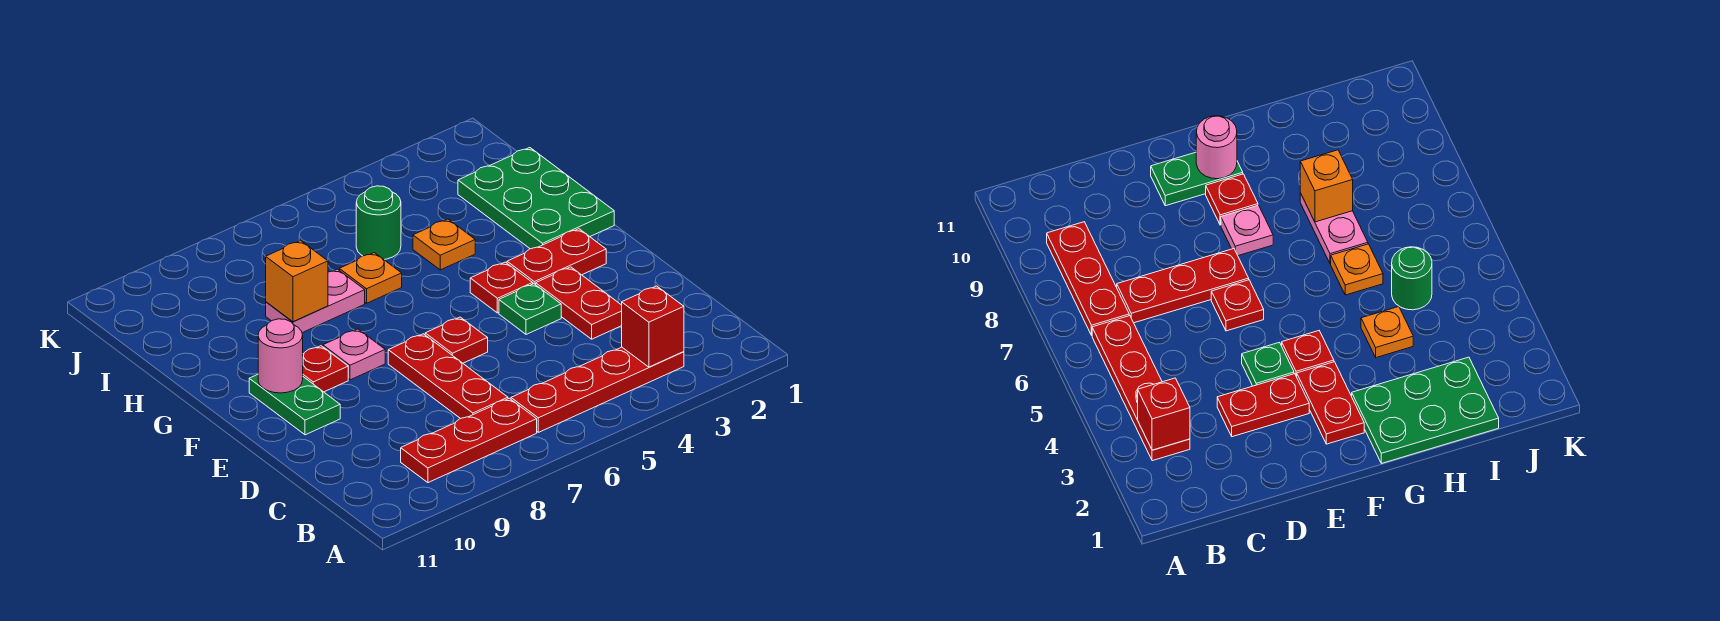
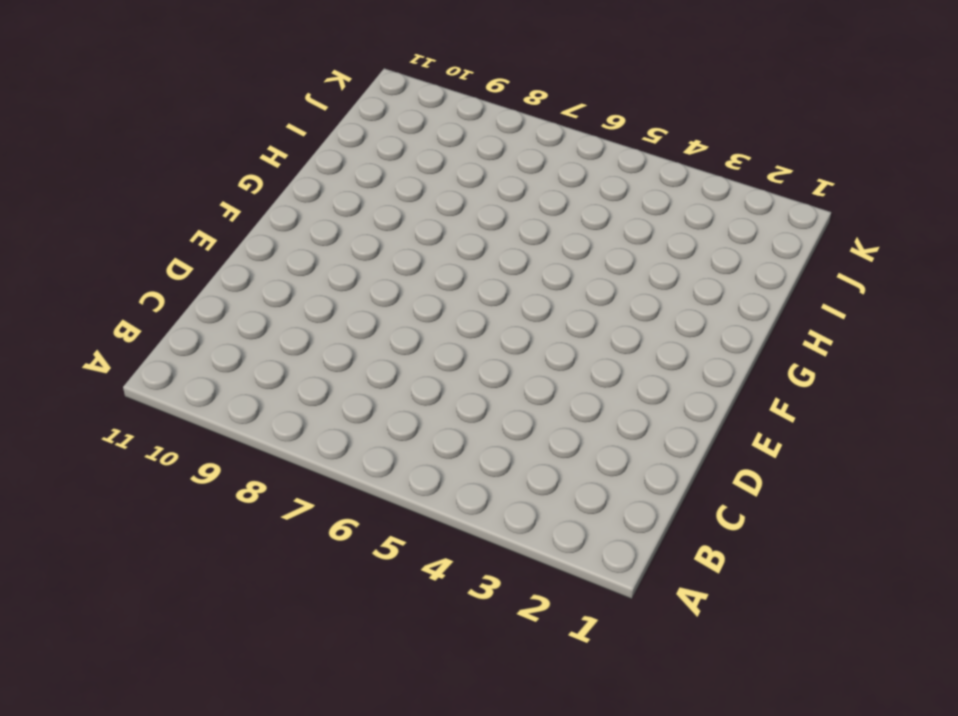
none -> red plate B3:B6 level 1
none -> red plate B7:B9 level 1
none -> red plate C7:E7 level 1

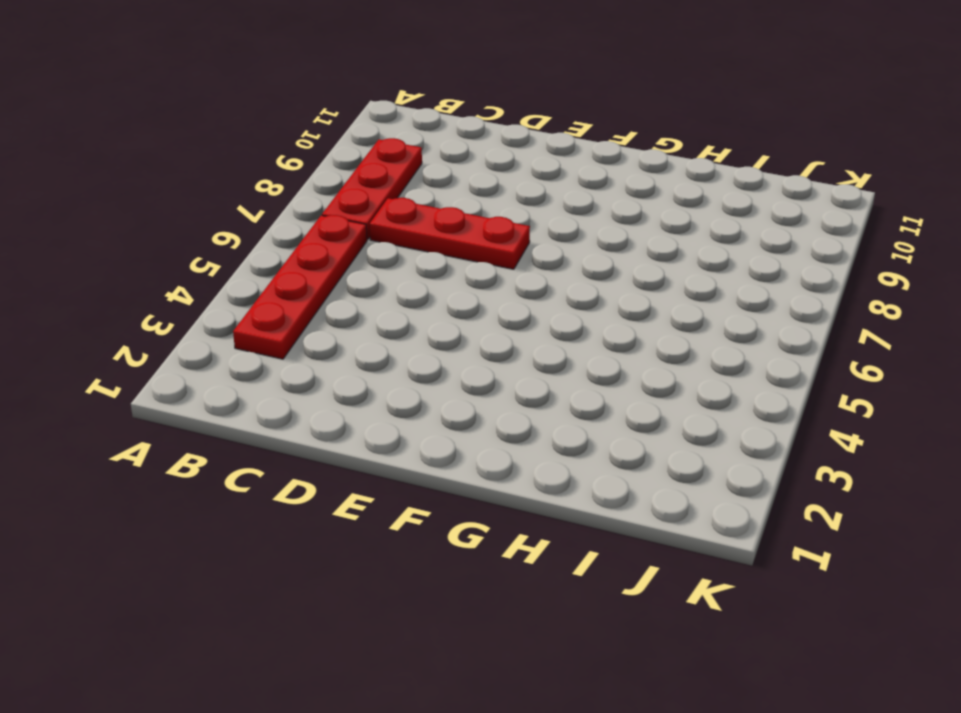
none -> red plate D3:E3 level 1
none -> green plate E4 level 1
none -> red plate E6 level 1

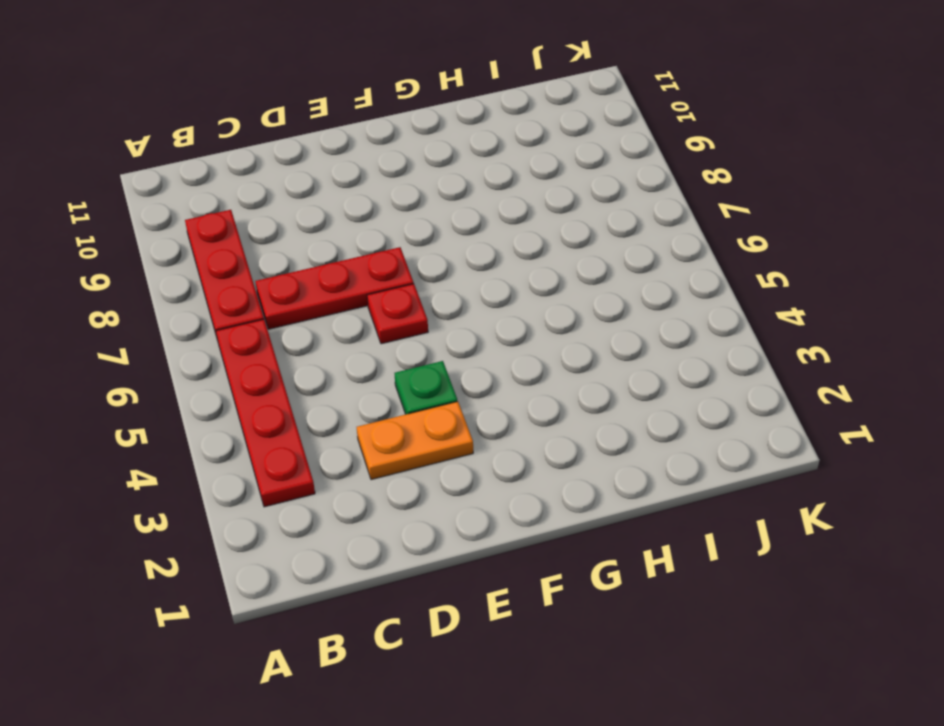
orange plate D3:E3 level 1 -> red plate D3:E3 level 1
none -> green plate E10:F10 level 1
none -> red plate F2:F3 level 1
none -> red plate F4 level 1

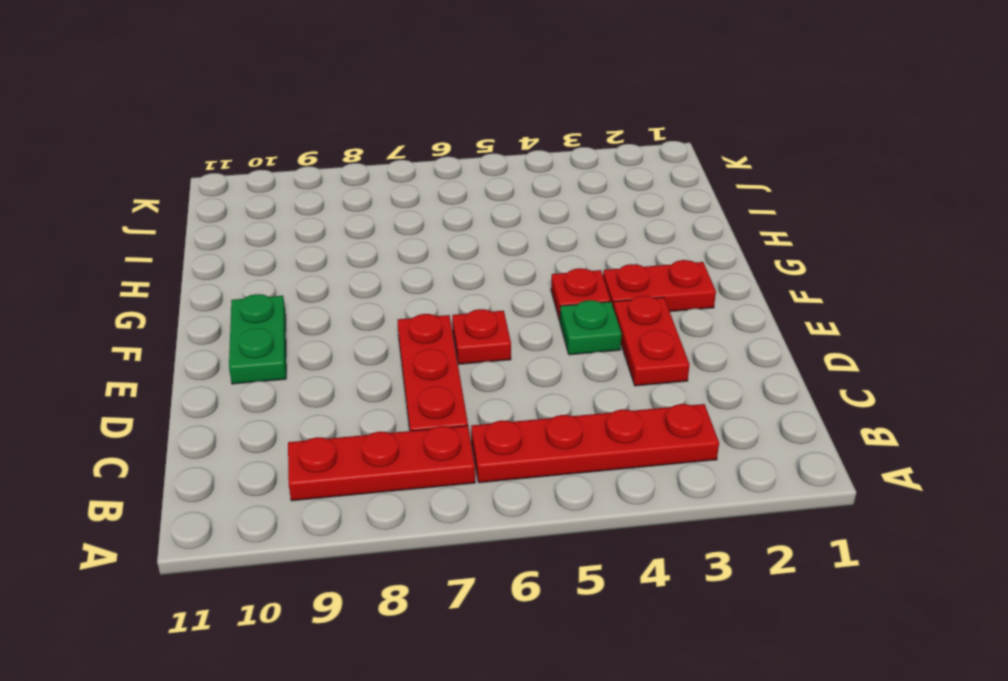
none -> pink plate F8 level 1
none -> red plate F9 level 1
none -> green plate G1:I2 level 1

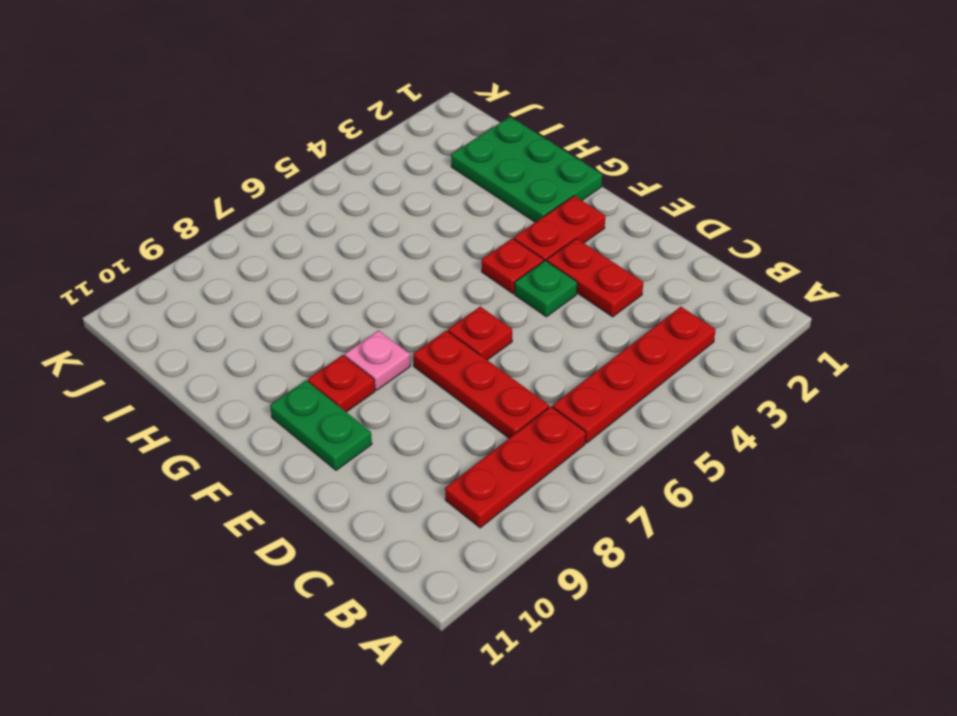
none -> orange plate H4 level 1
none -> orange plate H6 level 1
none -> pink plate H7:H8 level 1

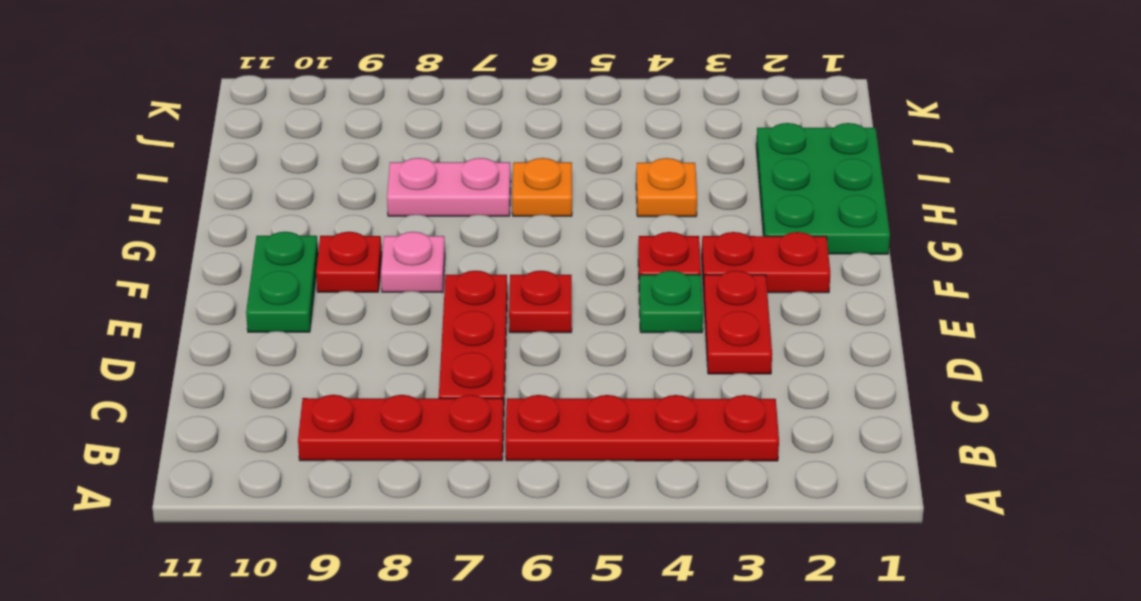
none -> green round brick I5 level 1
none -> red brick B3 level 2
none -> pink round brick F10 level 2

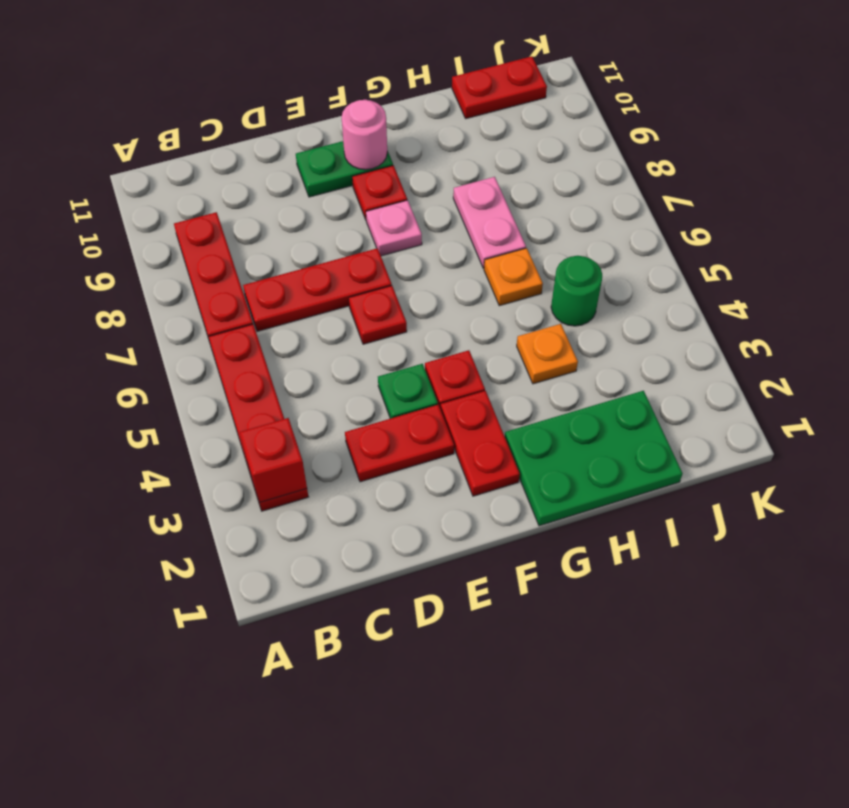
red plate I11:J11 level 1 -> none
none -> orange brick H8 level 2

